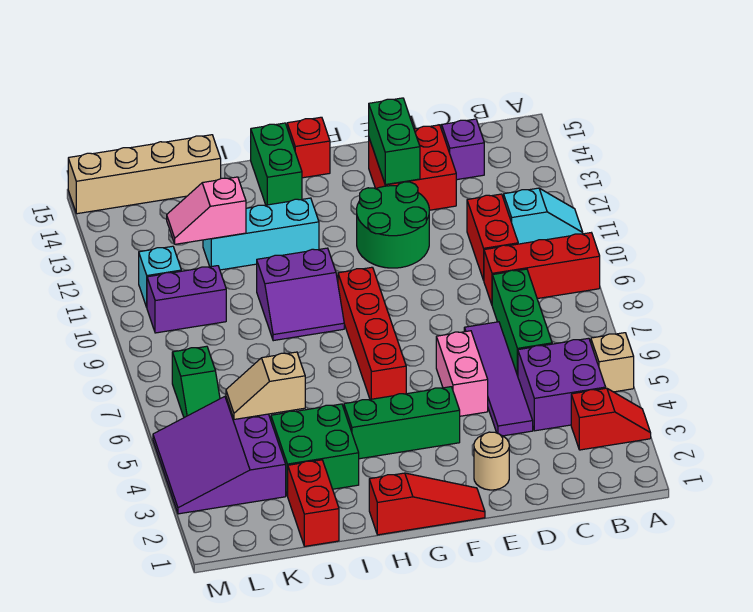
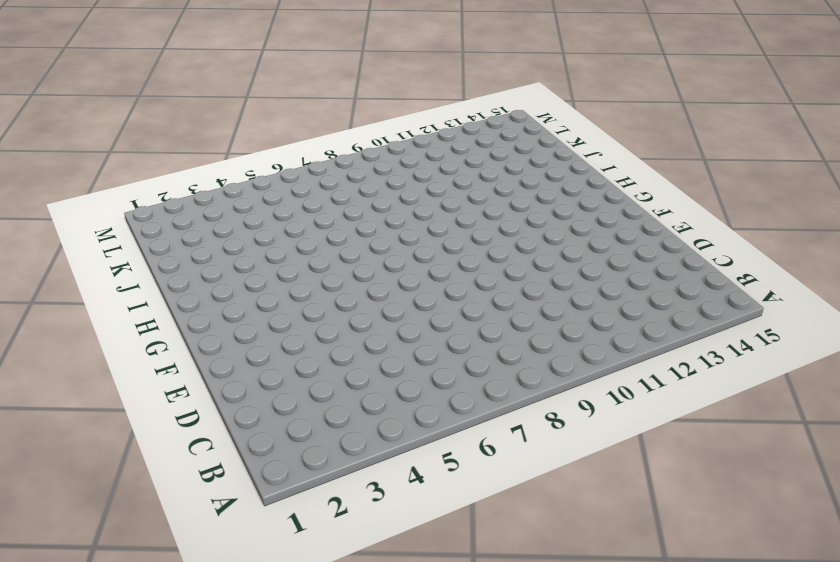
none -> red slope A3:B3 level 1 top B
none -> tan brick A5 level 1
none -> red brick A9:C9 level 1
none -> cyan slope A11:B11 level 1 top B

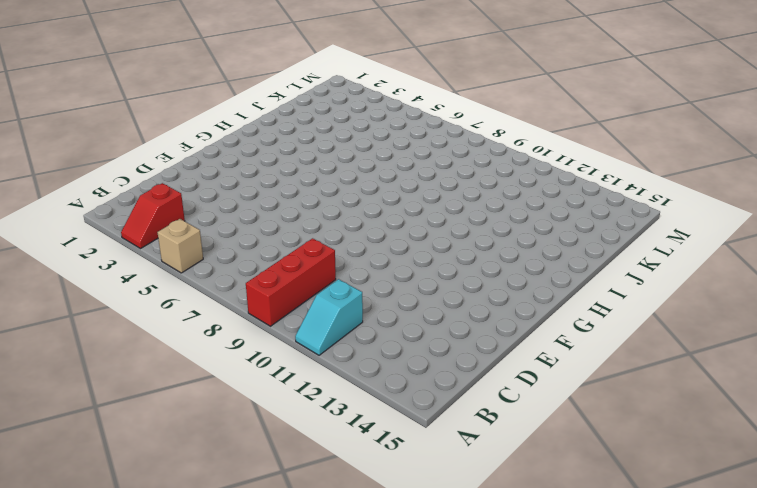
none -> purple brick B4:C5 level 1
none -> green brick C6:C8 level 1
none -> red brick C10:C11 level 1
none -> purple brick C14 level 1

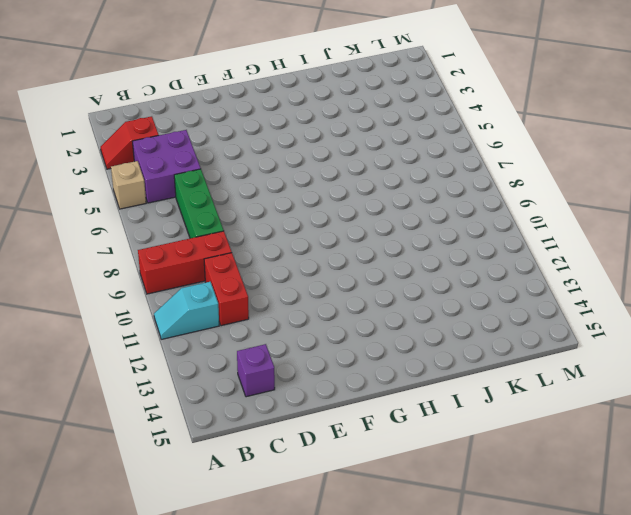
none -> purple tile D4:D7 level 1
none -> red brick D13:E14 level 1
none -> tan round brick E2 level 1
none -> pink brick E5:E6 level 1

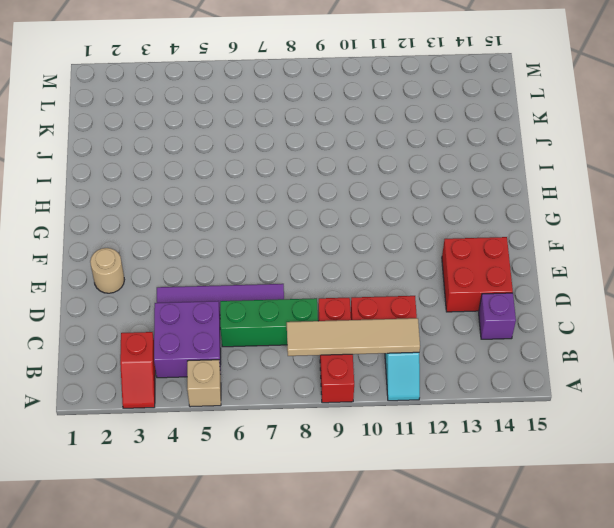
tan tile B8:B11 level 2 -> none
none -> pink brick E5:E6 level 1
none -> green round brick E11:F12 level 1
none -> red slope F1:H1 level 1 top H
none -> green brick F4:H4 level 1

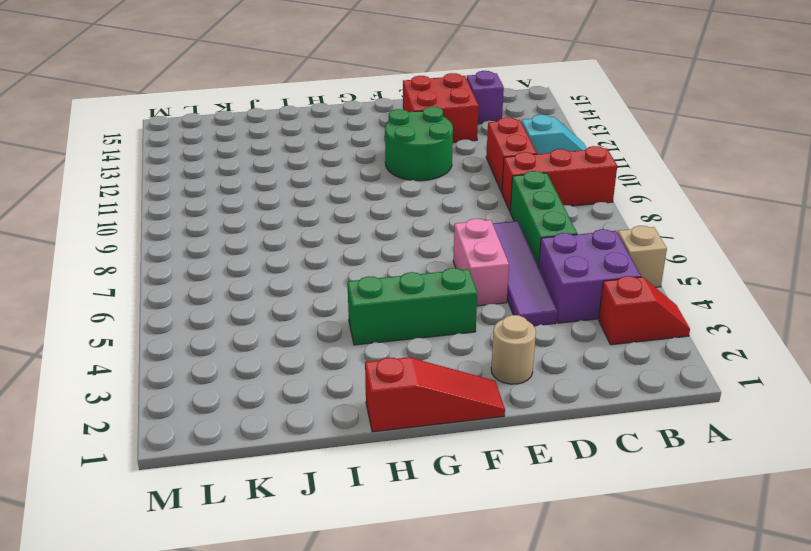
none -> red brick G6:G9 level 1
none -> red brick G15 level 1
none -> purple slope H9:I10 level 1 top 10
none -> cyan brick H12:J12 level 1

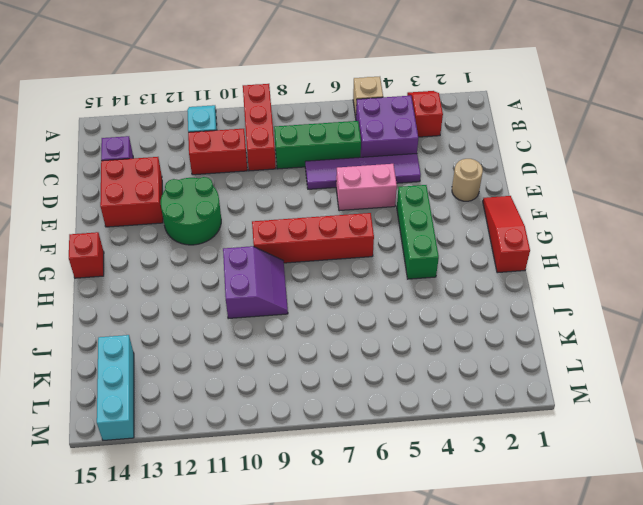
cyan brick K14:M14 level 1 -> cyan brick H12:J12 level 1
none -> green brick H14:H15 level 1
none -> green brick I3:J4 level 1
none -> red brick J1:J2 level 1
none -> tan brick J15:M15 level 1

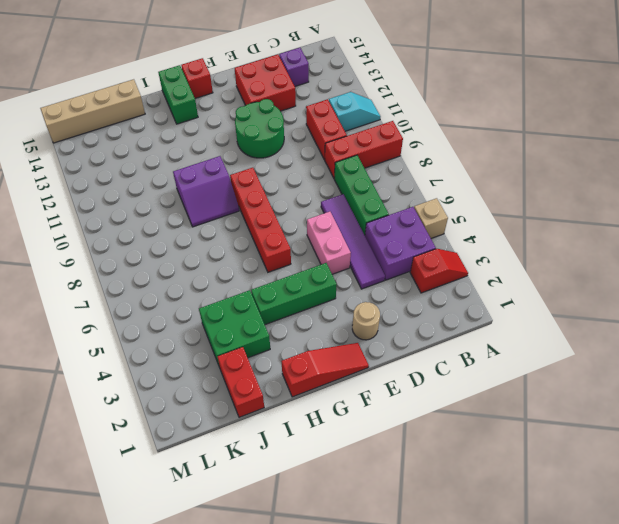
none -> cyan brick H12:J12 level 1
none -> purple slope K3:M5 level 1 top K
none -> purple brick K10:L10 level 1
none -> green slope L6:L7 level 1 top 7

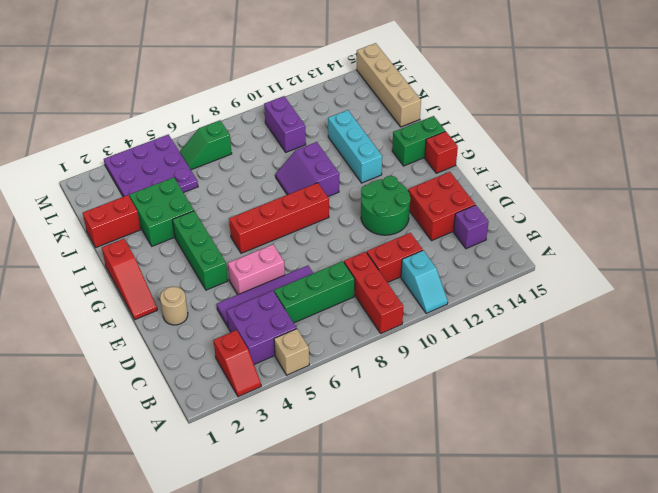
purple plate K3:M5 level 1 -> purple slope K3:M5 level 1 top K
none -> cyan brick L11 level 1
none -> green brick E13:E14 level 2
none -> tan slope J5:K5 level 2 top J
none -> pink slope J12:K12 level 2 top J

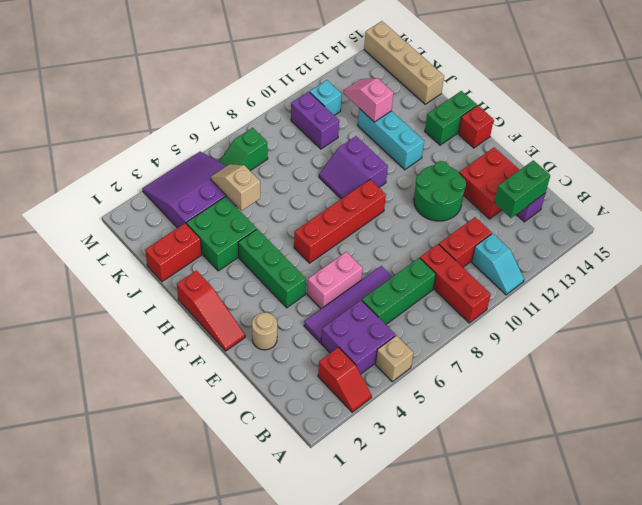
green brick C13:C14 level 2 -> green brick E13:E14 level 2

